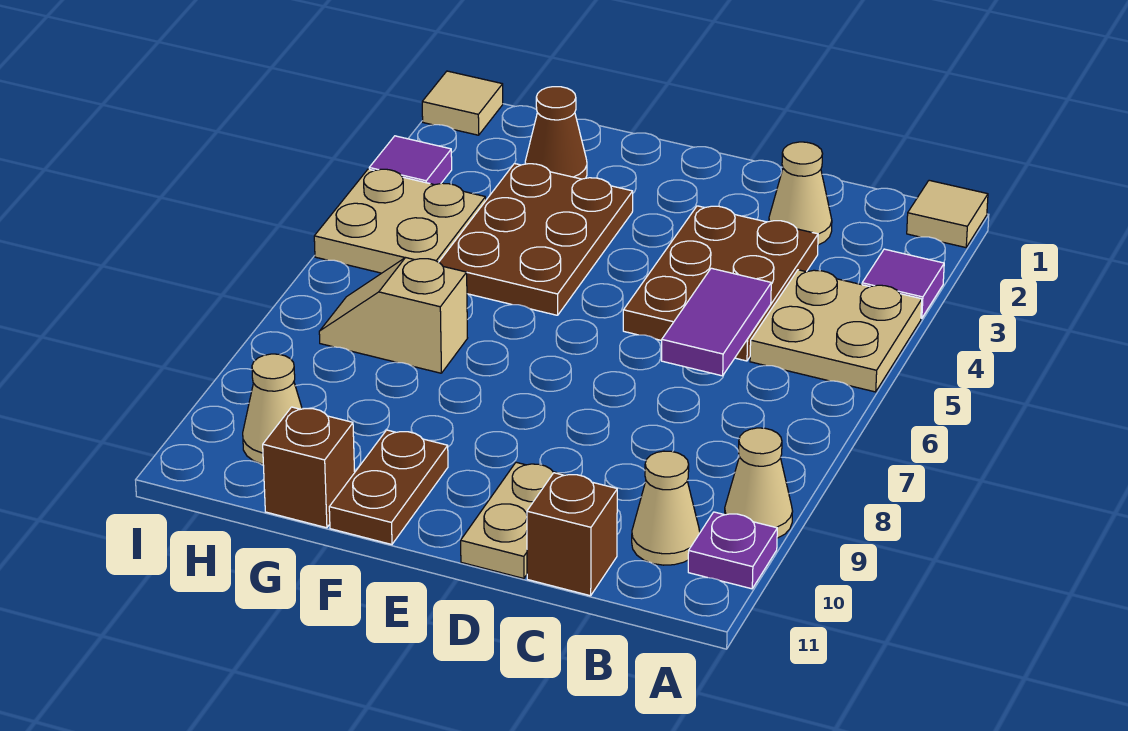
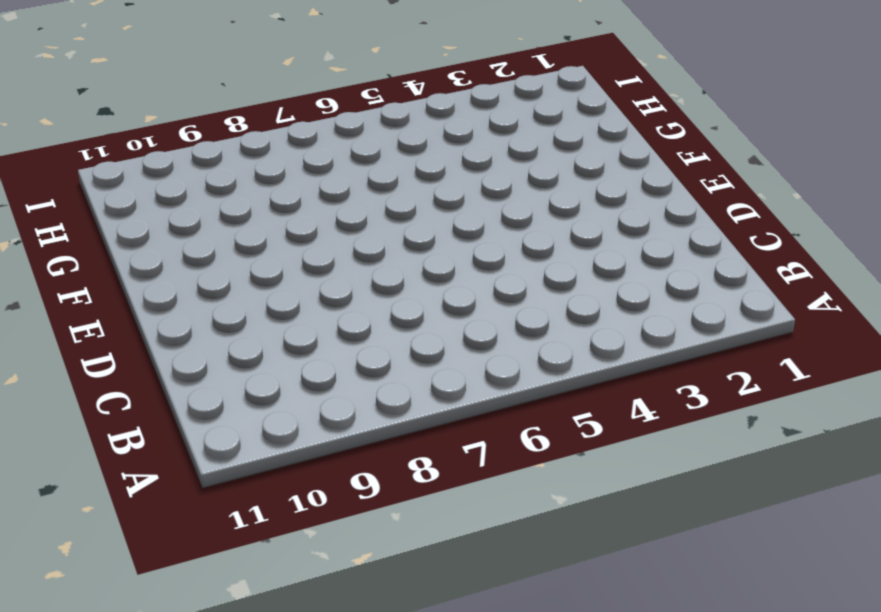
none -> tan tile A1 level 1
none -> purple tile A3 level 1
none -> tan plate A4:B5 level 1

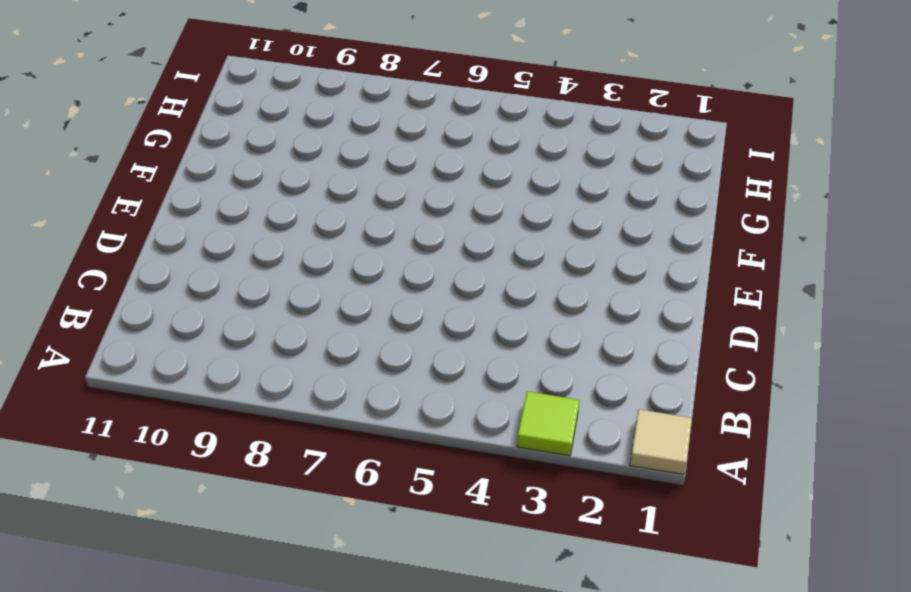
lime tile A3 level 1 -> purple tile A3 level 1
none -> tan plate A4:B5 level 1
none -> tan cone A9 level 1
none -> purple plate A10 level 1

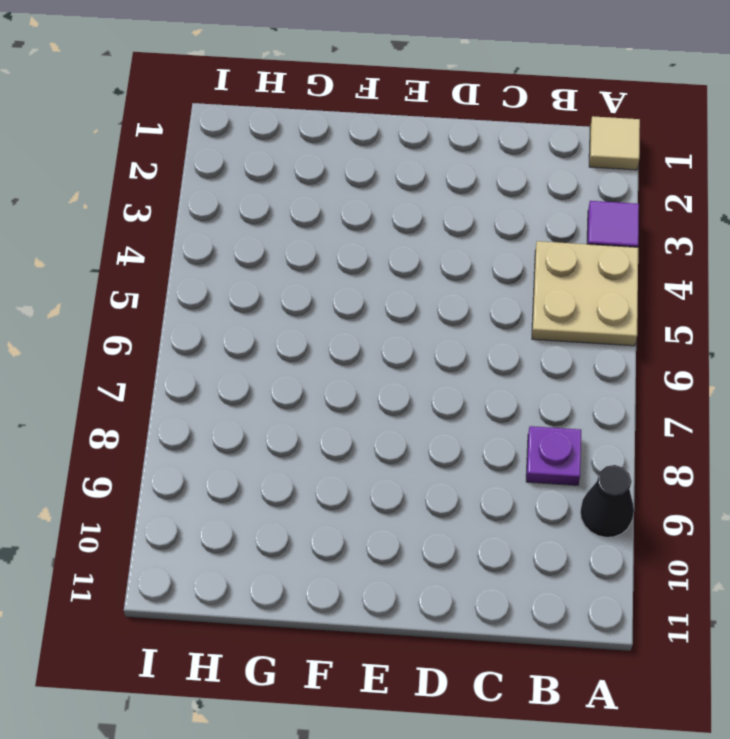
black cone A9 level 1 -> tan cone A9 level 1
purple plate B8 level 1 -> purple plate A10 level 1
none -> tan cone B10 level 1
none -> tan cone C2 level 1
none -> brown plate C3:D5 level 1

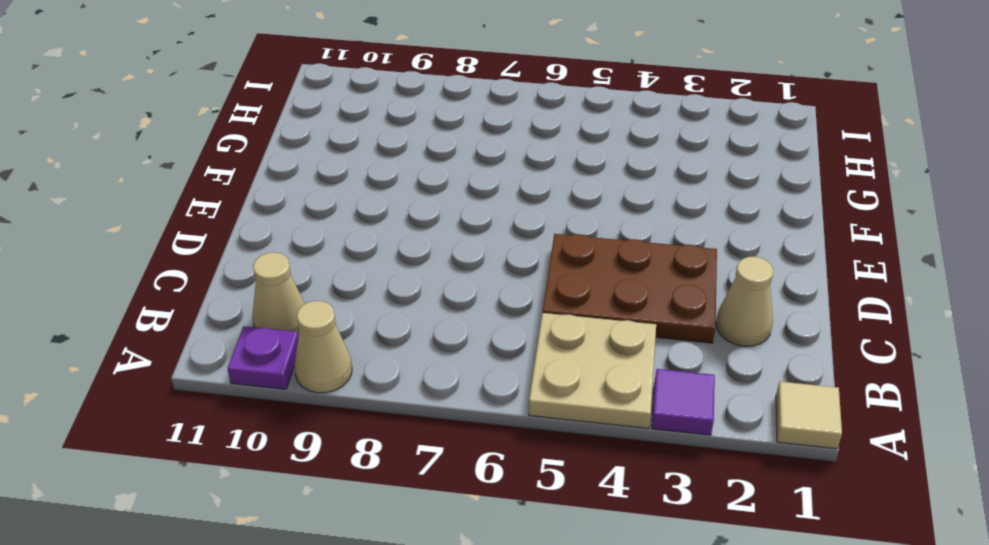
none -> brown brick C11 level 1
none -> tan plate D10:D11 level 1
none -> brown plate F3:G5 level 1

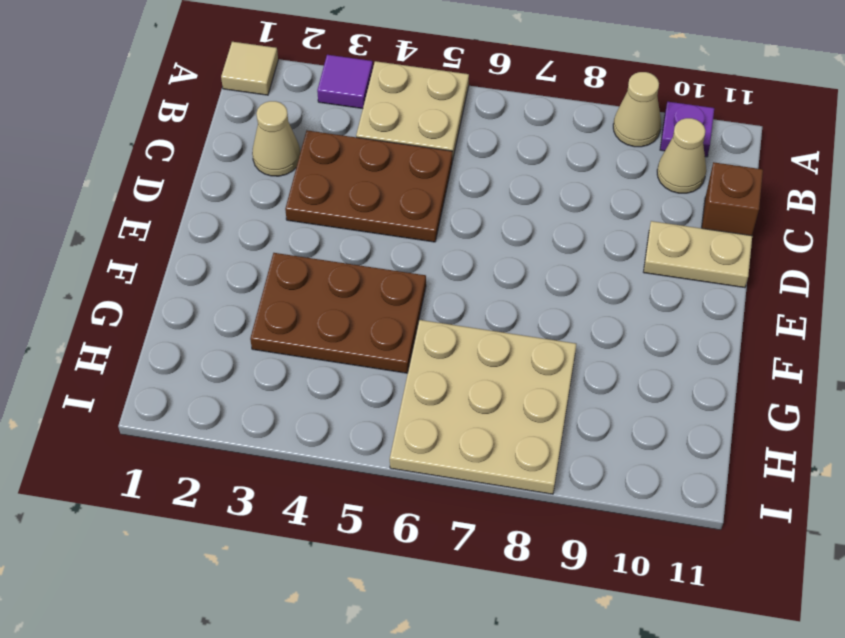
tan plate G6:I8 level 1 -> tan slope G7:H7 level 1 top G
none -> brown plate F10:F11 level 1
none -> brown cone G2 level 1
none -> brown brick G11 level 1

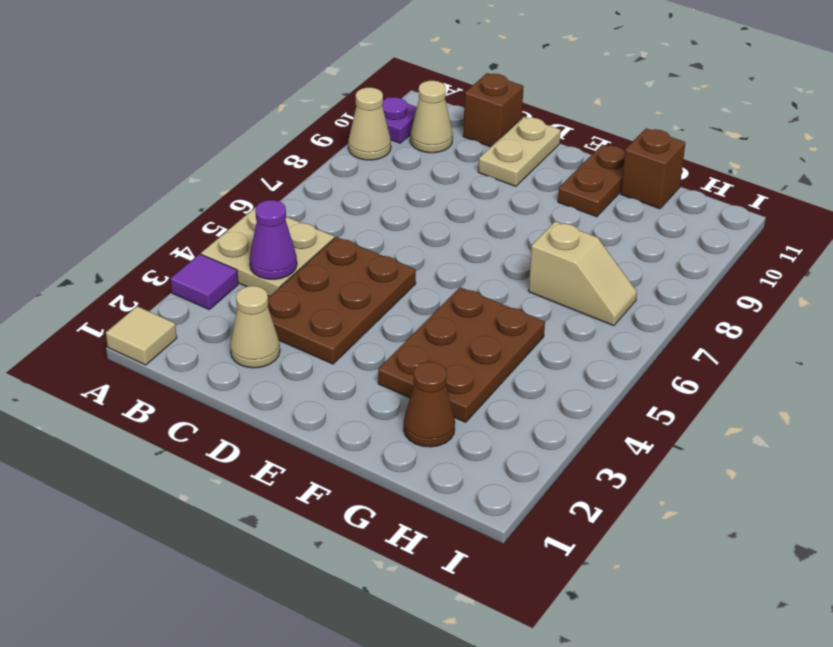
purple cone B4 level 2 -> none
none -> tan plate H4:I5 level 1
none -> tan cone H10 level 1
none -> tan tile I1 level 1

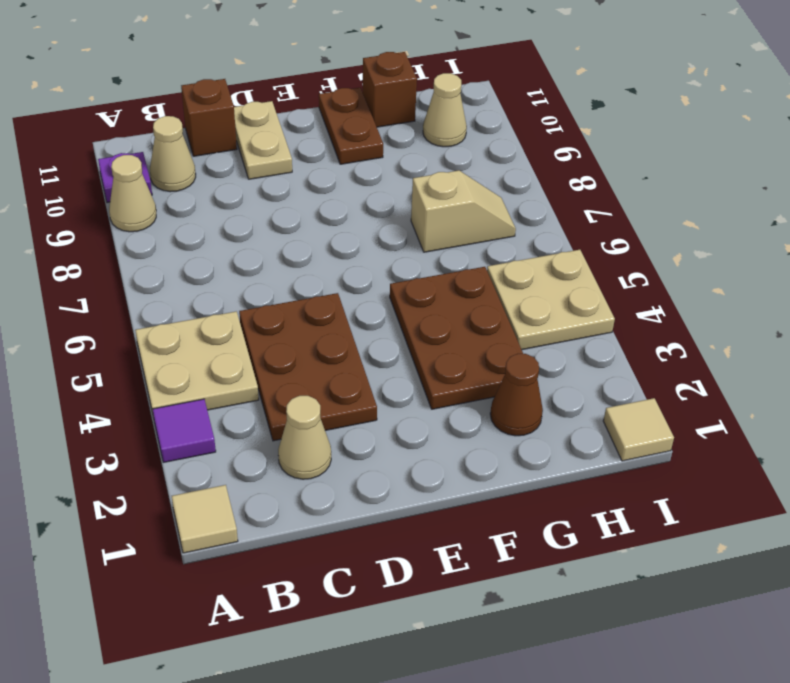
none -> purple tile I3 level 1
none -> purple tile C5:C6 level 2

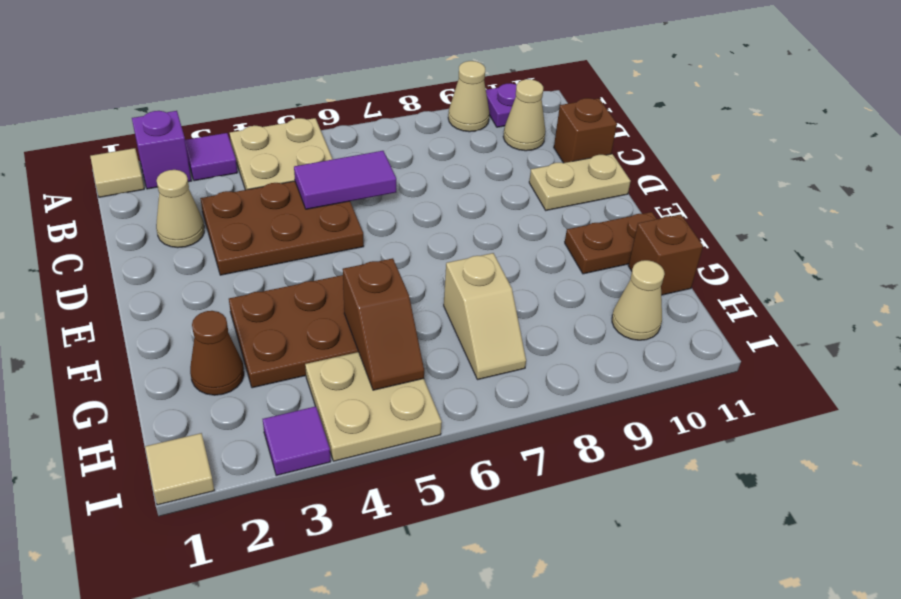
purple brick A2 level 1 -> none
brown slope G5:H5 level 2 top G -> none

